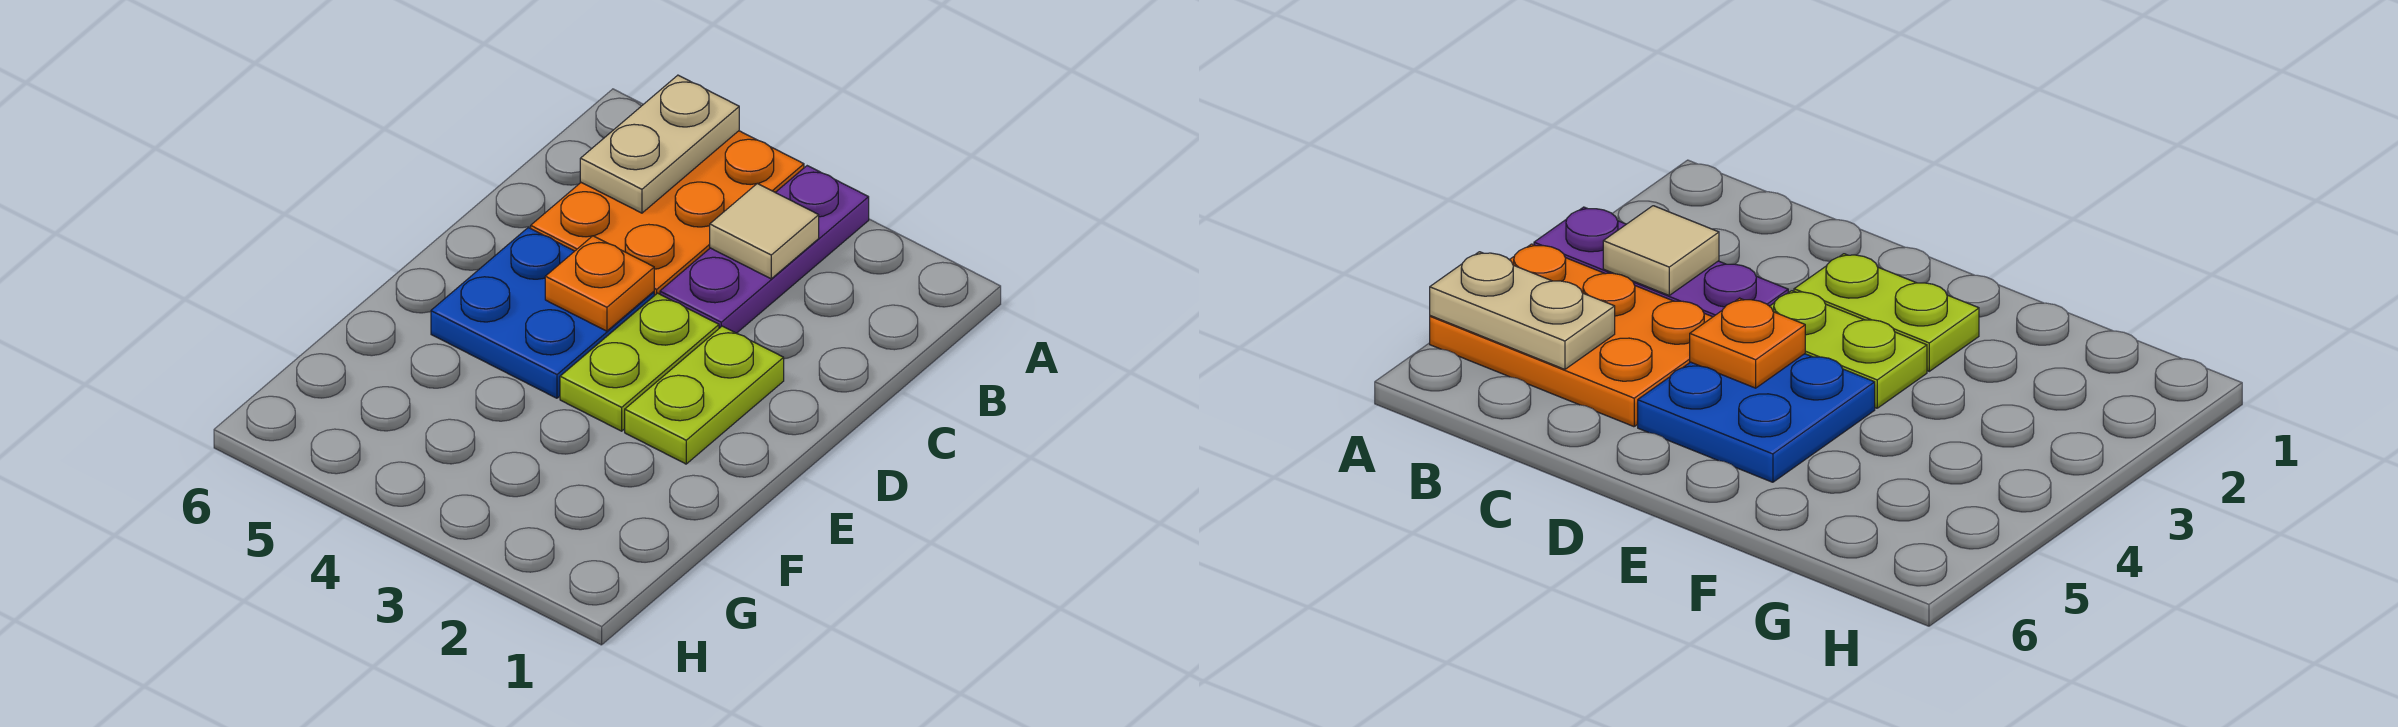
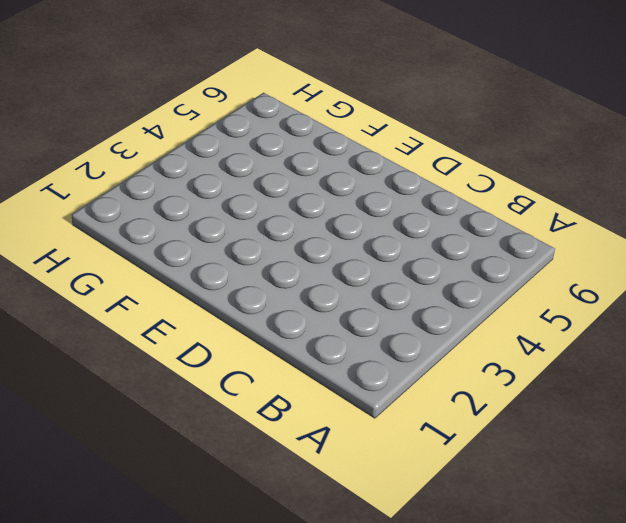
none -> purple plate A3:C3 level 1
none -> orange plate A4:C5 level 1

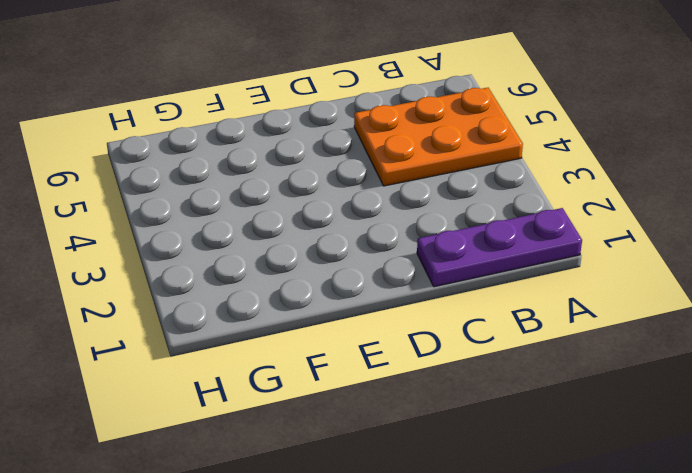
purple plate A1:C1 level 1 -> purple plate A3:C3 level 1
none -> lime plate D2:E2 level 1
none -> lime plate D3:E3 level 1

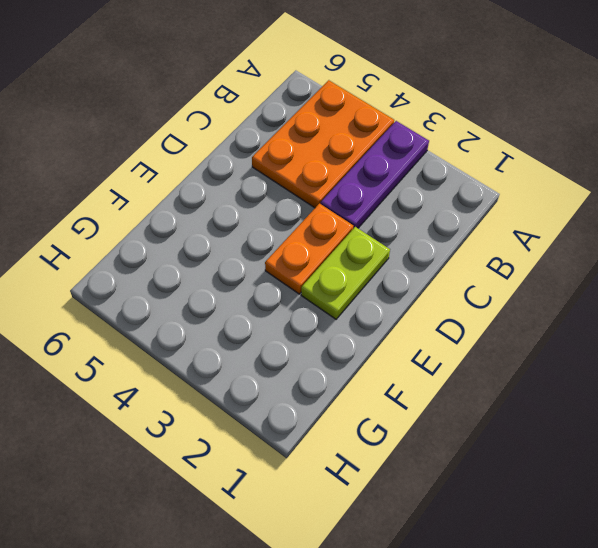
orange plate D3:E3 level 1 -> lime plate D3:E3 level 1
none -> blue plate D4:E5 level 1
none -> tan plate A5:B5 level 2

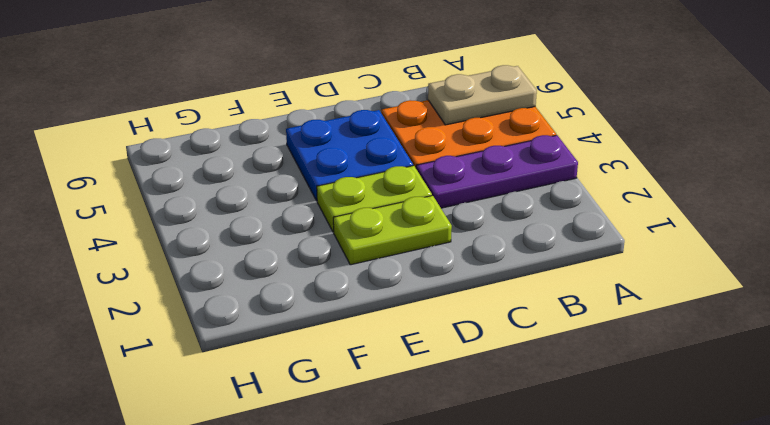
none -> tan tile B3 level 2
none -> orange plate D4 level 2

